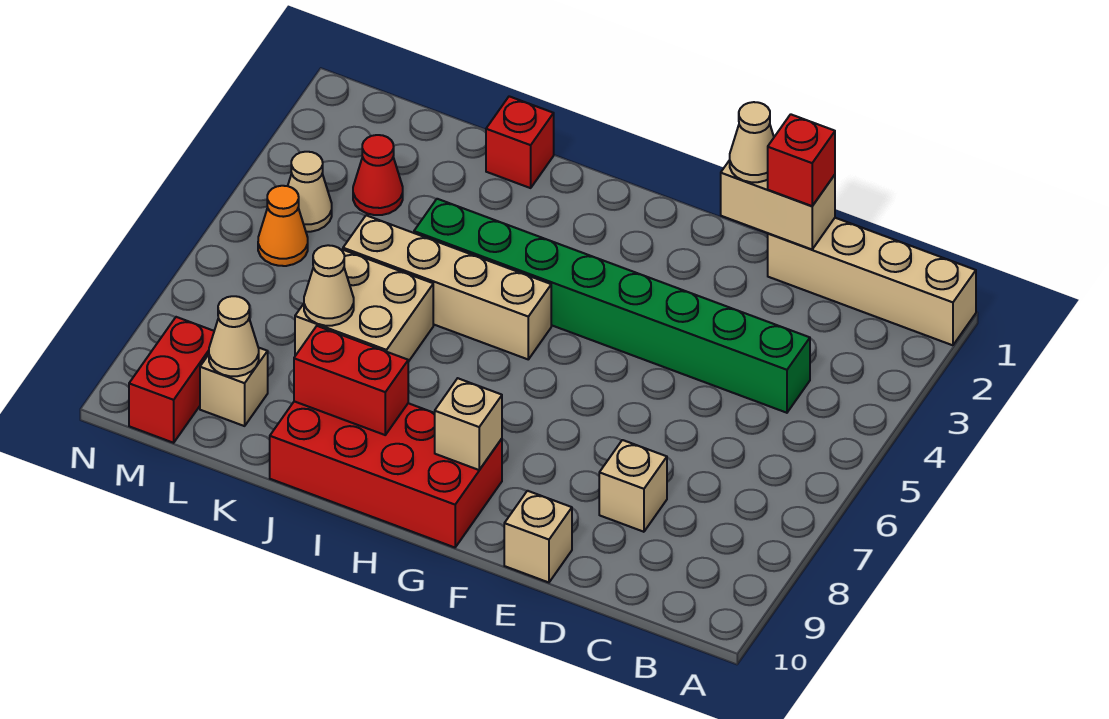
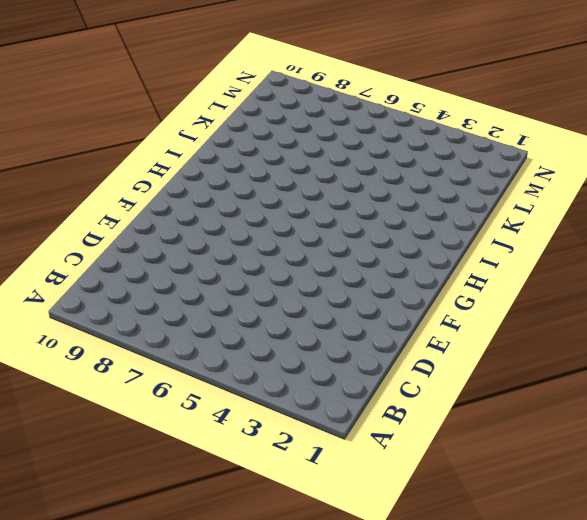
none -> tan brick A1:D1 level 1
none -> green brick C4:J4 level 1
none -> tan brick D8 level 1

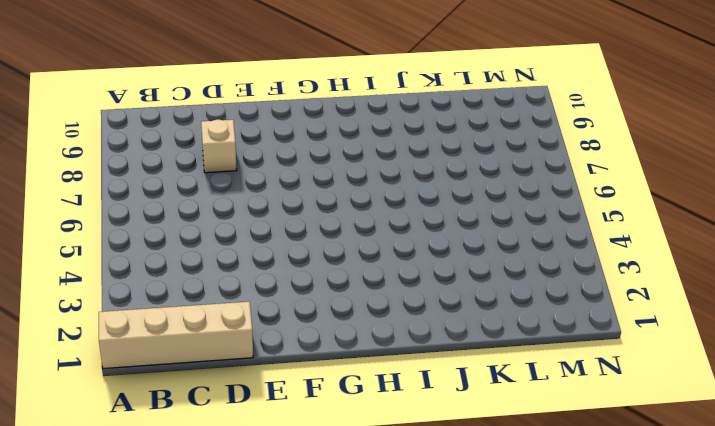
none -> green brick C4:J4 level 1
none -> tan brick E10 level 1
none -> red brick G9:J10 level 1

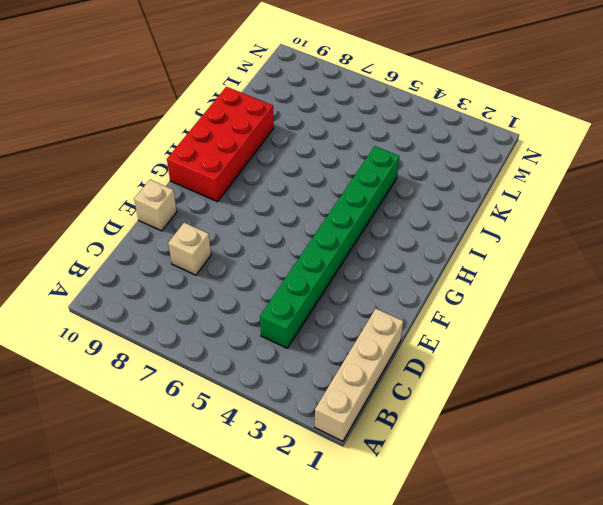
none -> tan brick H5:K5 level 1
none -> red brick J1 level 1
none -> tan brick J6:K7 level 1

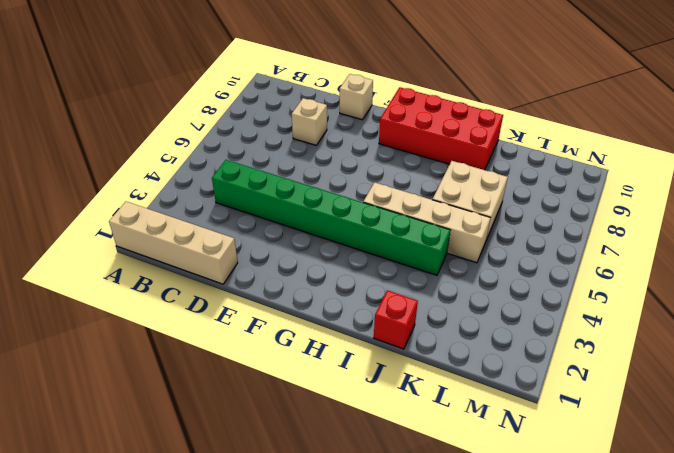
none -> red cone L3 level 1
none -> tan brick L9 level 1
none -> tan cone M4 level 1

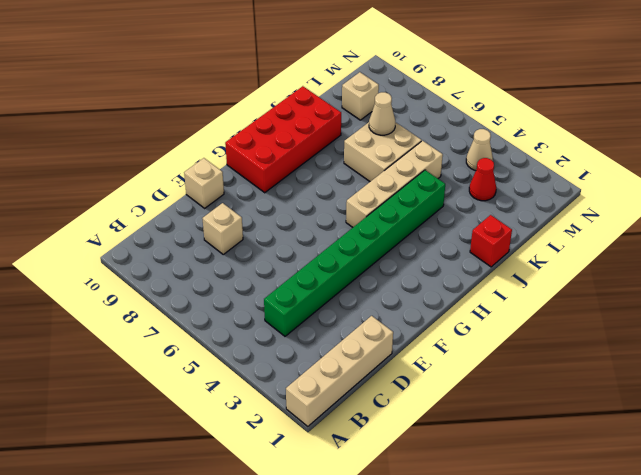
none -> orange cone M5 level 1
none -> red brick M9:M10 level 1
none -> tan brick D1:E1 level 2

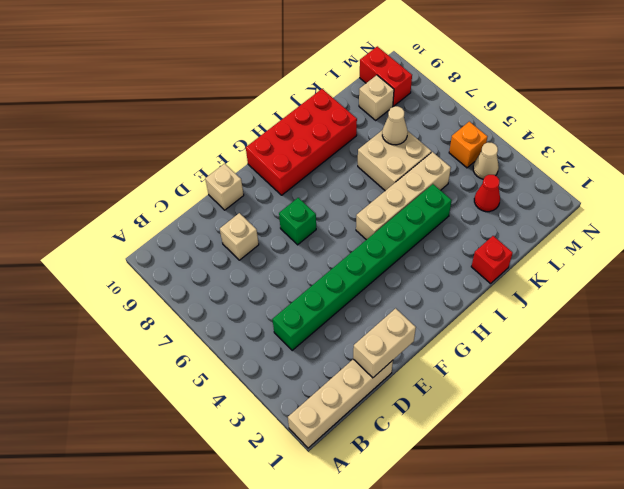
green brick F7 level 1 -> none
orange brick M5 level 1 -> orange cone M5 level 1
none -> tan brick G9 level 2
none -> red brick I9:J9 level 2
none -> tan cone L9 level 2

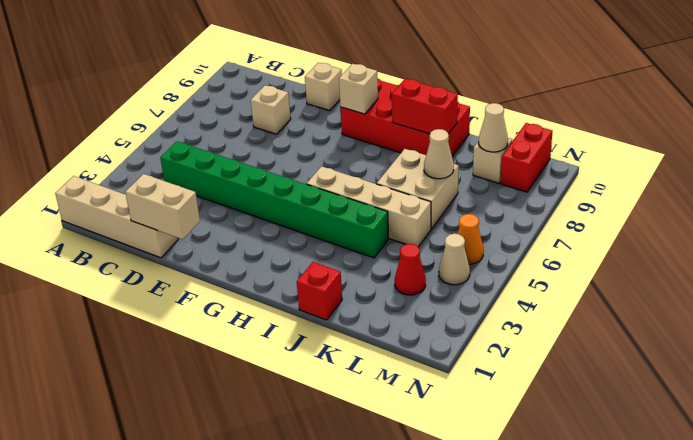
none -> red brick D1 level 3
none -> tan cone E1 level 3

